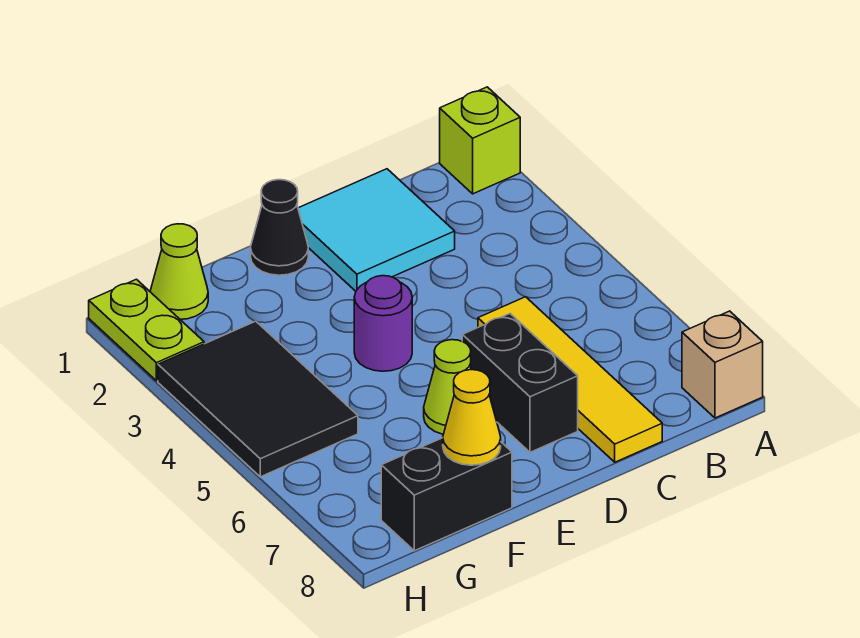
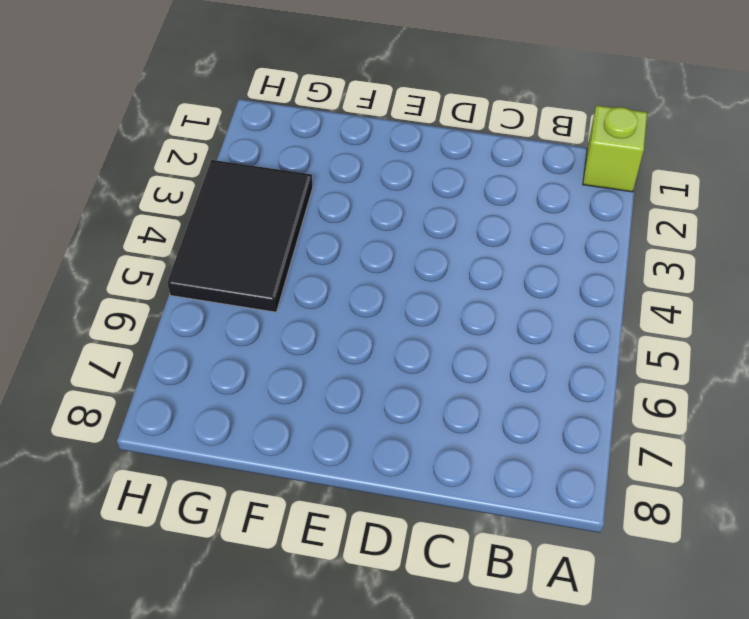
none -> tan brick A8 level 1
none -> cyan tile C1:D2 level 1
none -> yellow tile C5:C8 level 1

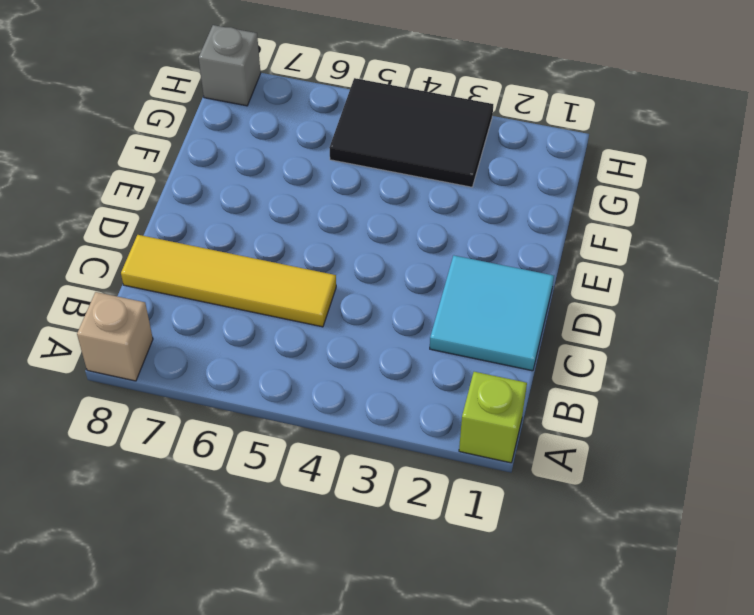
grey brick H8 level 1 -> none
none -> black brick D6:D7 level 1
none -> black cone E1 level 1
none -> purple round brick E4 level 1

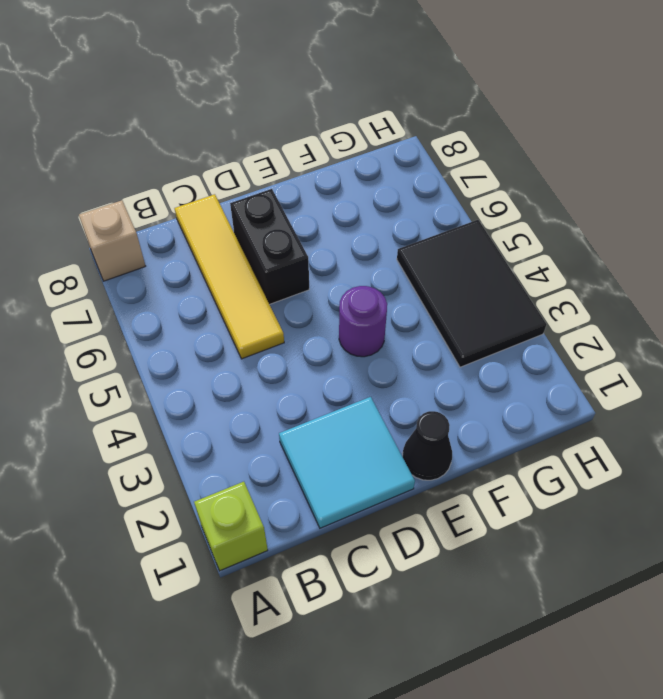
none -> lime cone E6 level 1
none -> black brick F8:G8 level 1
none -> lime cone G1 level 1

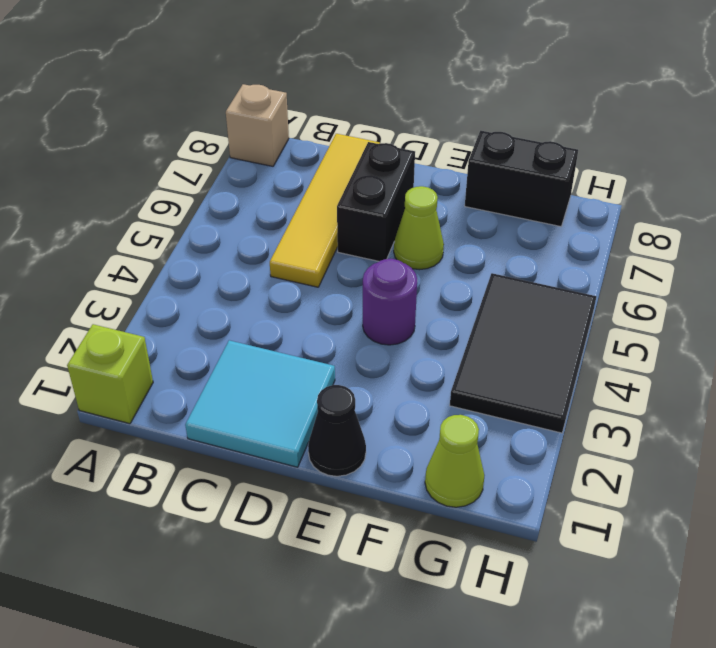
none -> lime plate H1:H2 level 1
none -> yellow cone F8 level 2

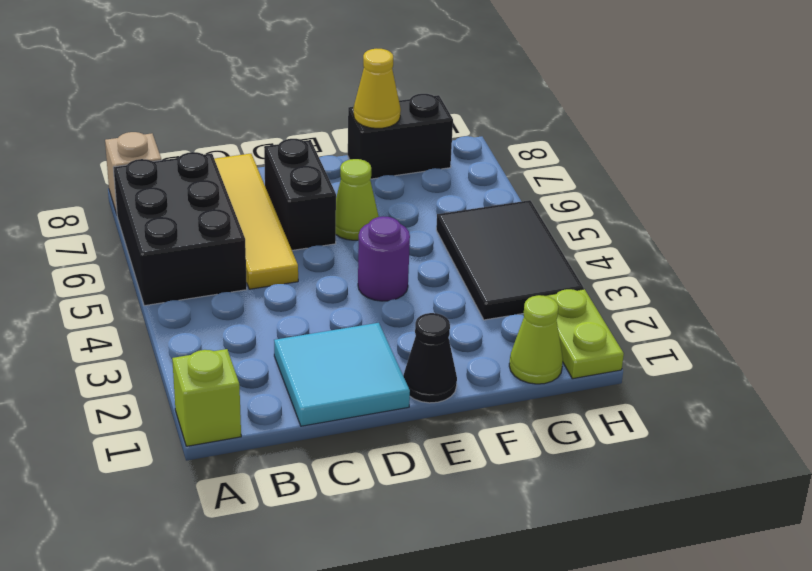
black brick A5:B7 level 1 -> none

